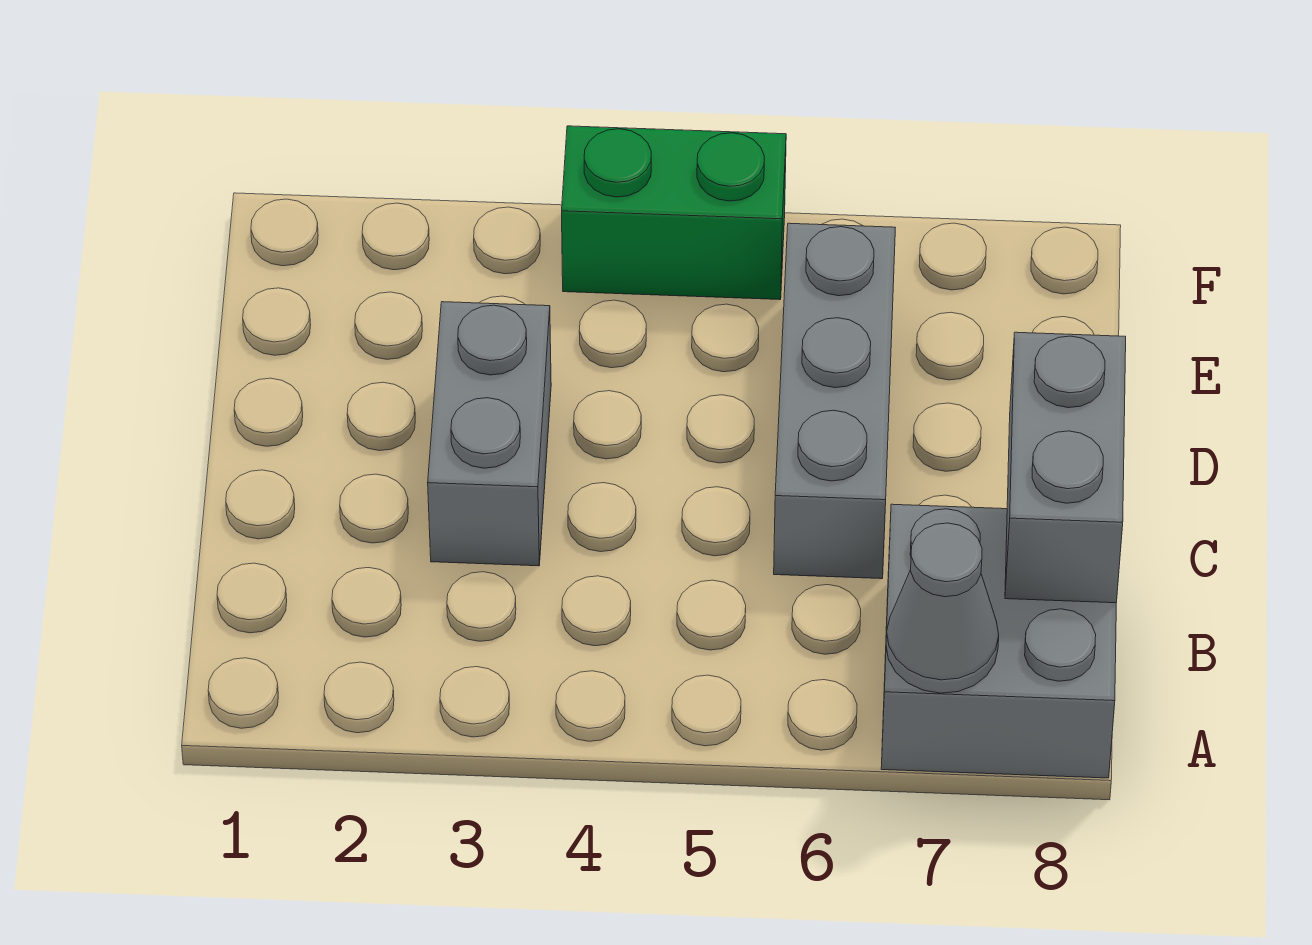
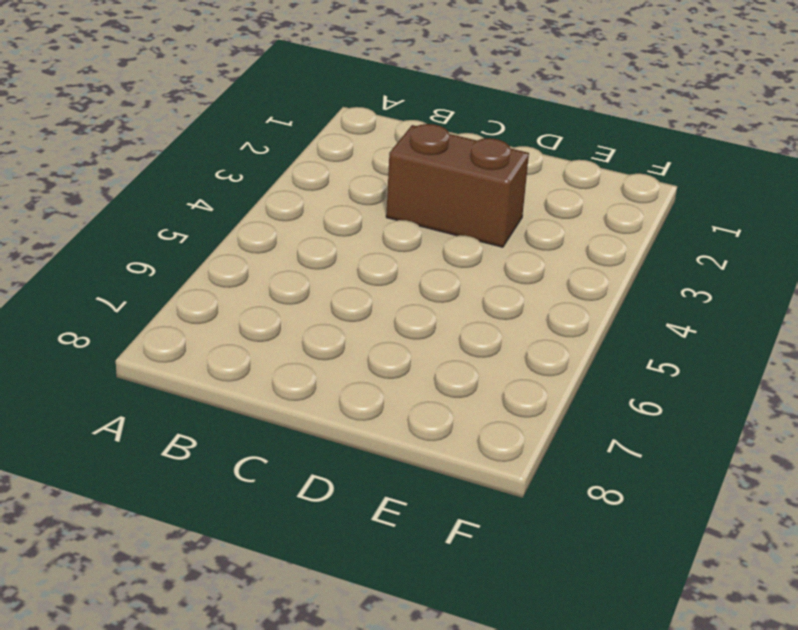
brown brick C3:D3 level 1 -> grey brick C3:D3 level 1
none -> grey brick A7:B8 level 1
none -> grey brick C6:E6 level 1

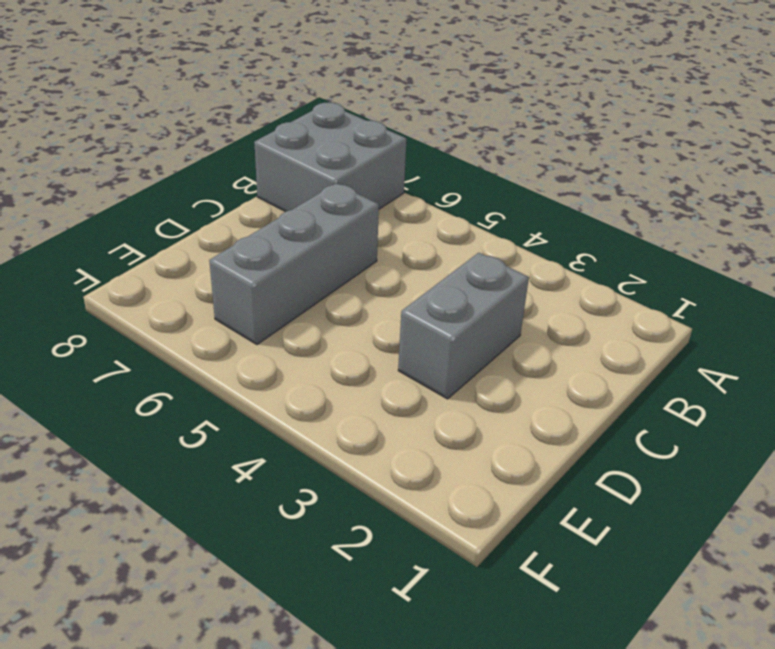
none -> green brick F4:F5 level 1
none -> grey cone A7 level 2

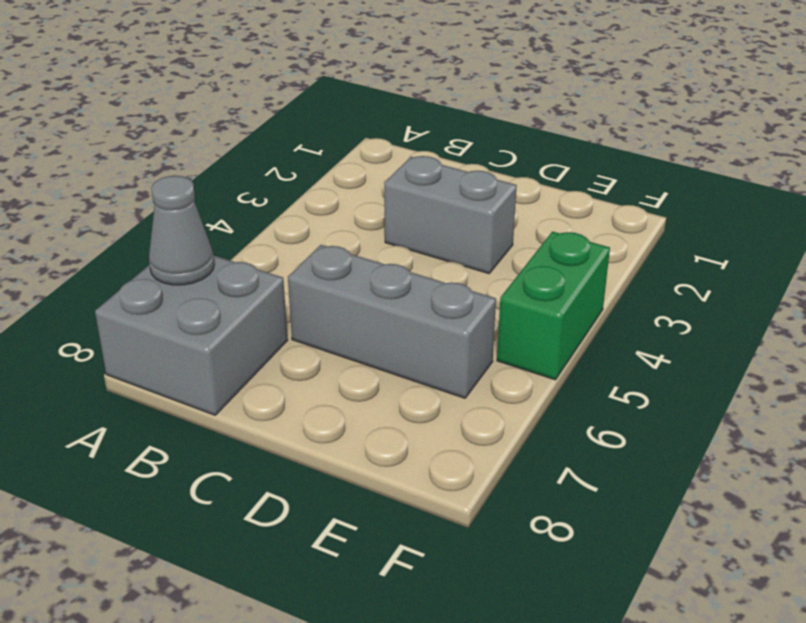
none -> grey brick B8:C8 level 2

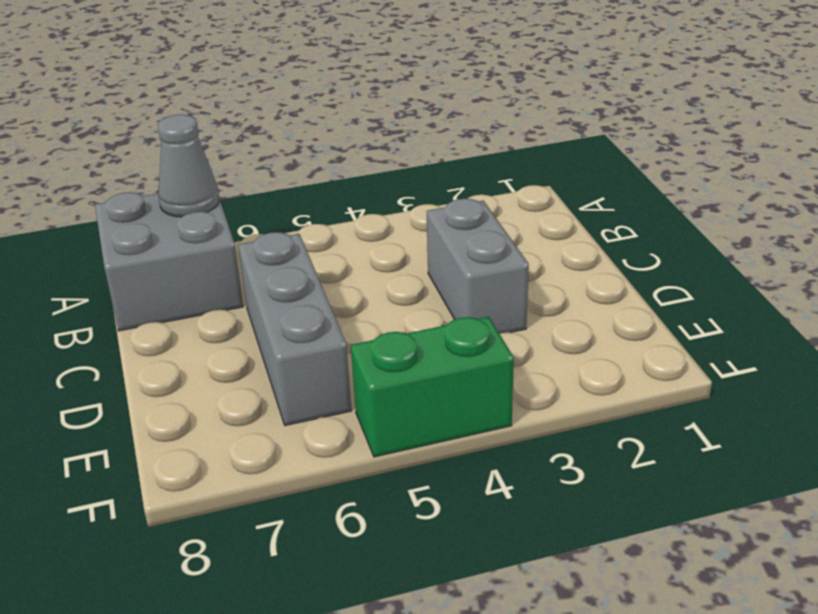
none -> grey brick B8:C8 level 2

